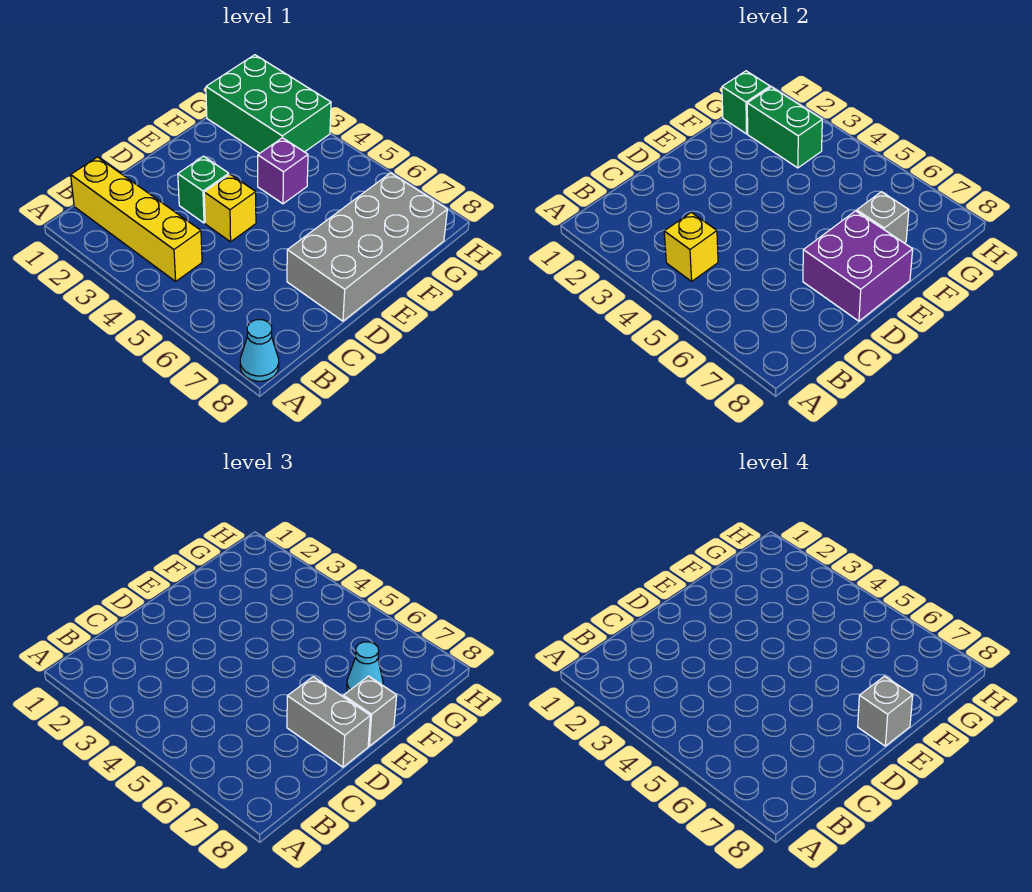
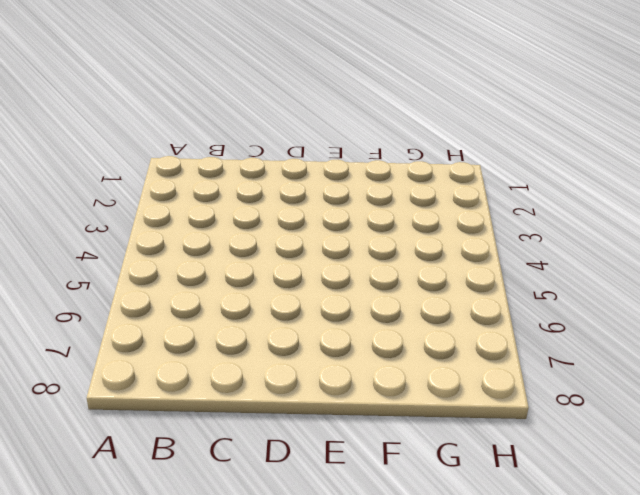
none -> cyan cone A8 level 1
none -> yellow brick B1:B4 level 1
none -> green brick D3 level 1

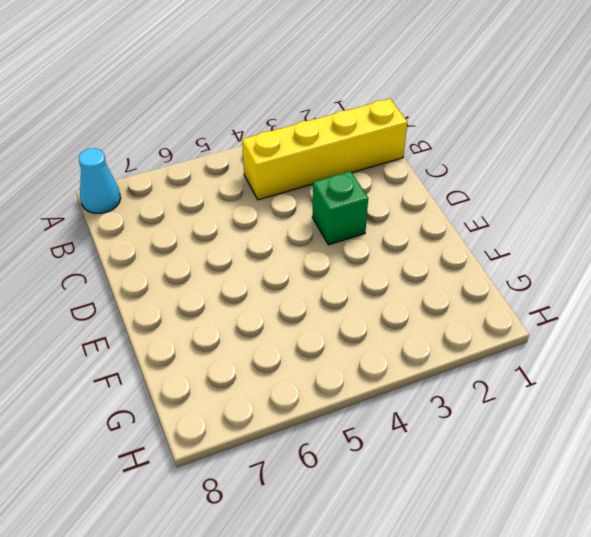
none -> yellow brick D4 level 1
none -> grey brick D7:G8 level 1
none -> purple brick F4 level 1

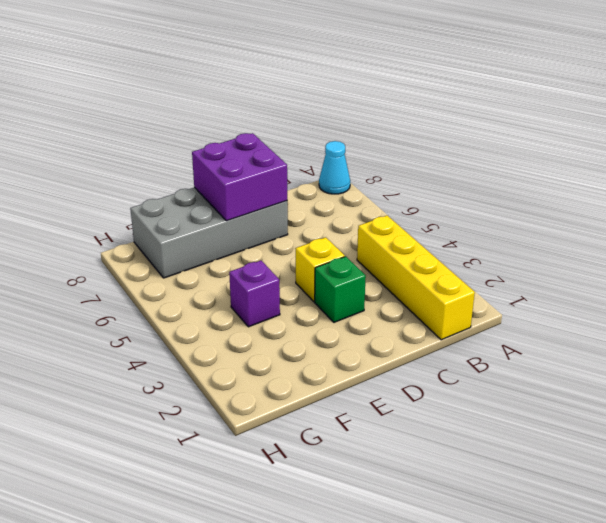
none -> green brick G1:H3 level 1
none -> yellow brick B4 level 2
none -> grey brick F7 level 2

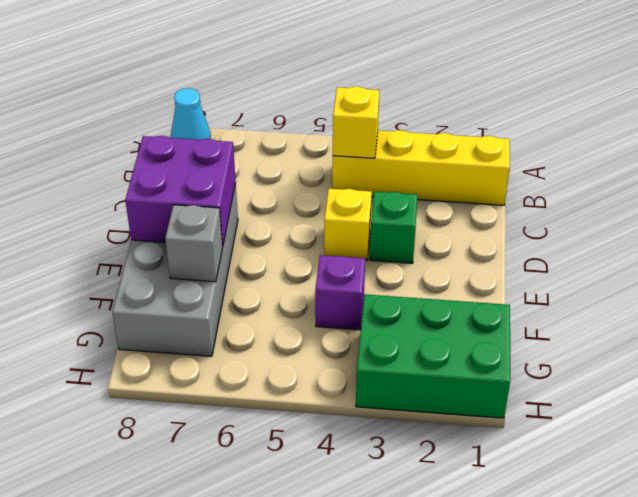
none -> green brick G1 level 2
none -> green brick G2:G3 level 2
none -> grey brick D7:D8 level 3

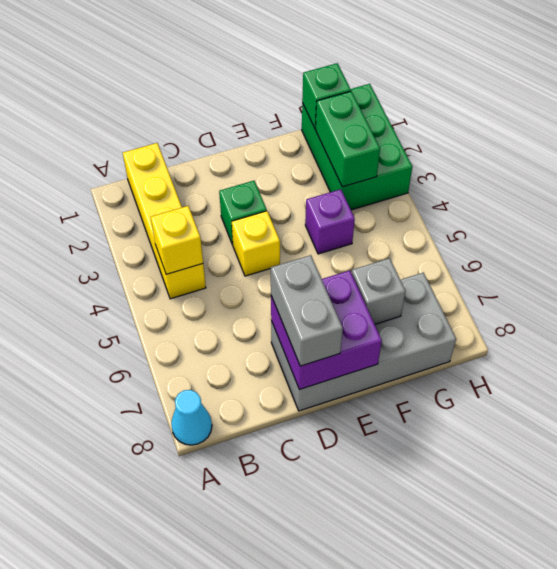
none -> grey brick E8 level 3
none -> cyan cone F7 level 3
none -> grey brick E8 level 4

